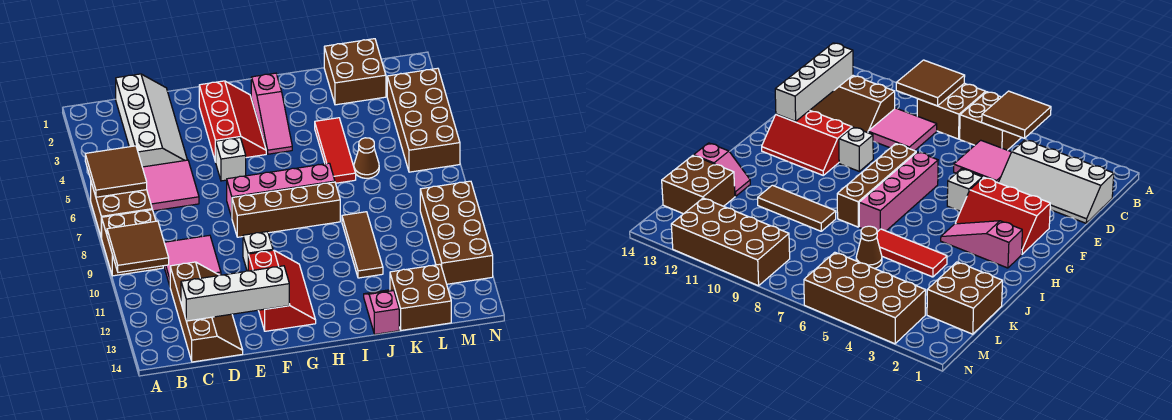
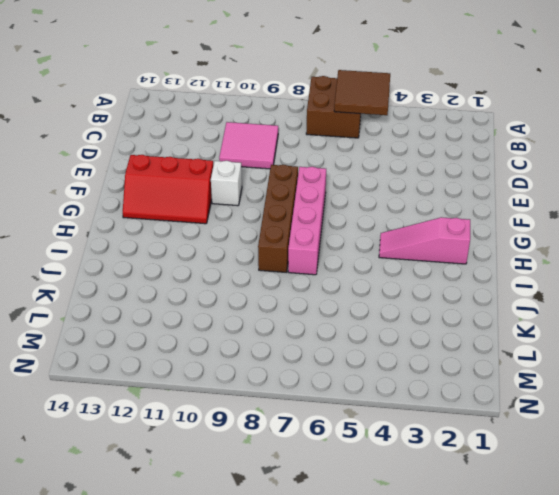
none -> brown brick A8:B9 level 1
none -> white slope C1:D4 level 1 top C
none -> pink tile C5:D6 level 1

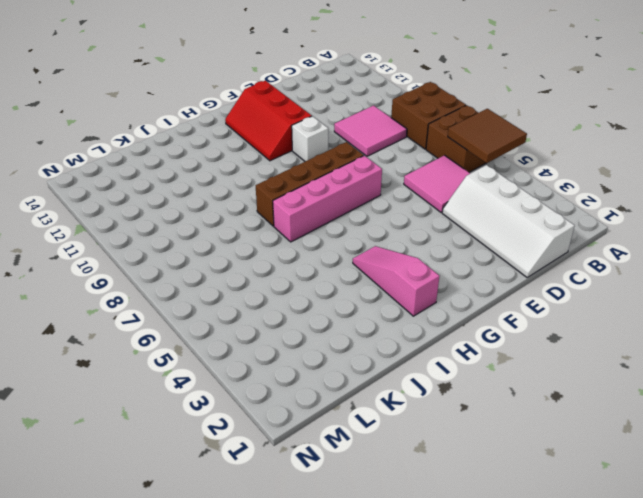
none -> brown slope C11:D14 level 1 top C
none -> red slope F2:G4 level 1 top F
none -> white brick F5 level 1

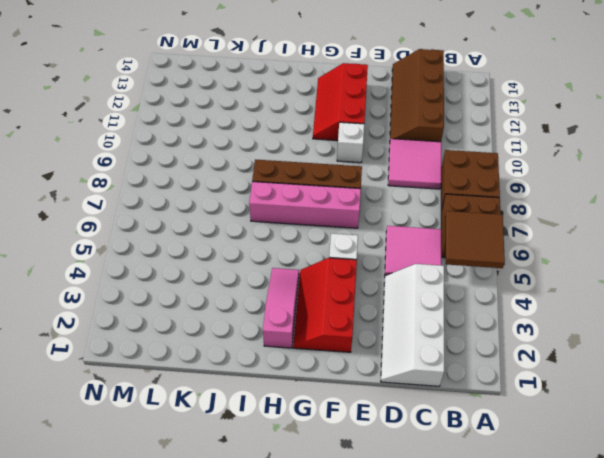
none -> red tile J4:J6 level 1
none -> brown tile J9:J11 level 1
none -> pink slope J13:J14 level 1 top 14

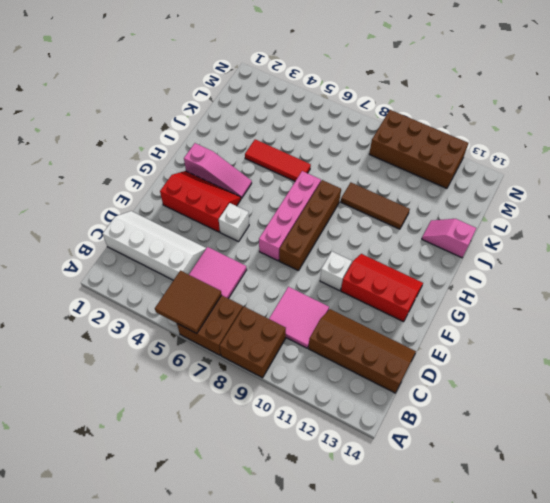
none -> brown brick K1:L2 level 1
none -> brown cone K6 level 1
none -> brown brick K13:L14 level 1

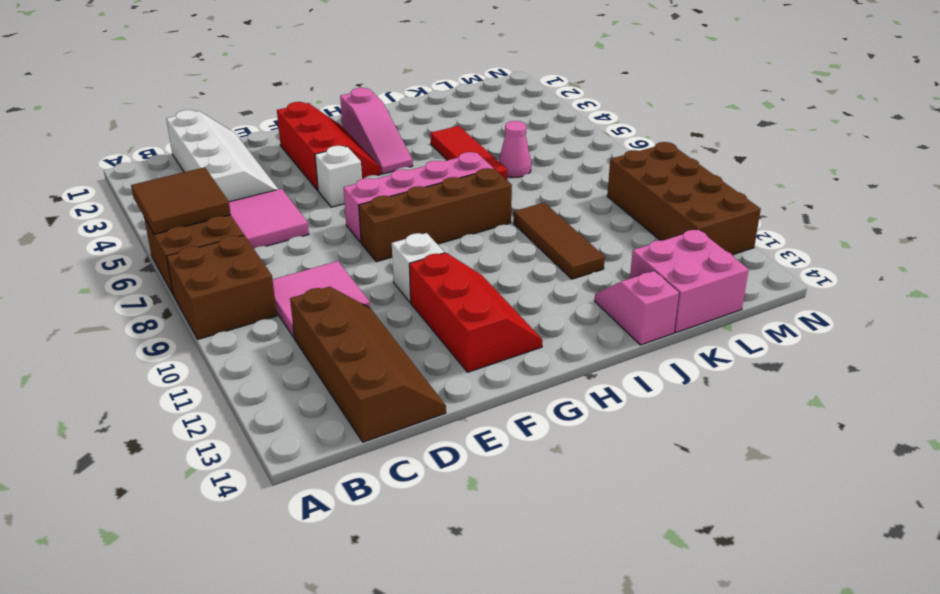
pink cone K6 level 1 -> brown cone K6 level 1
pink brick K13:L14 level 1 -> brown brick K13:L14 level 1
none -> brown brick K1:L2 level 1
none -> brown brick M3:N6 level 1
none -> brown tile A9:B10 level 2

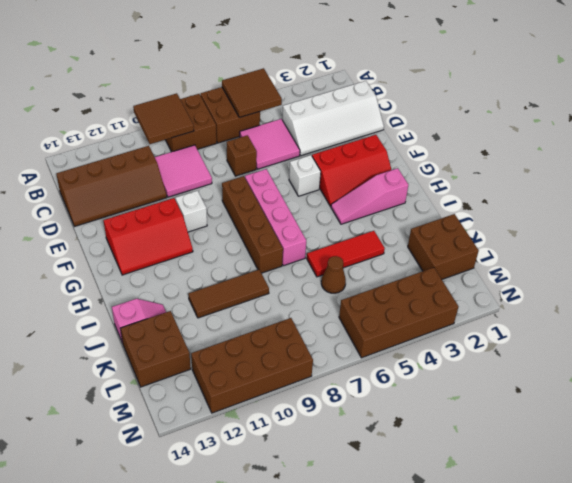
brown brick D7 level 1 -> none
none -> white brick C13:F13 level 2

